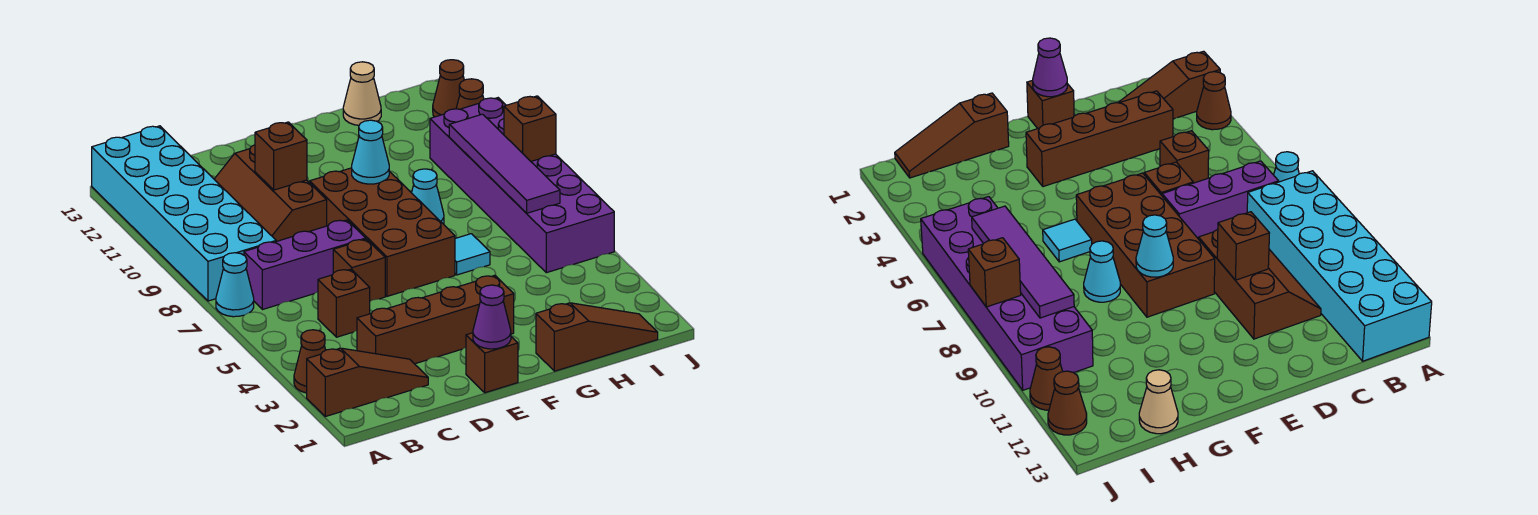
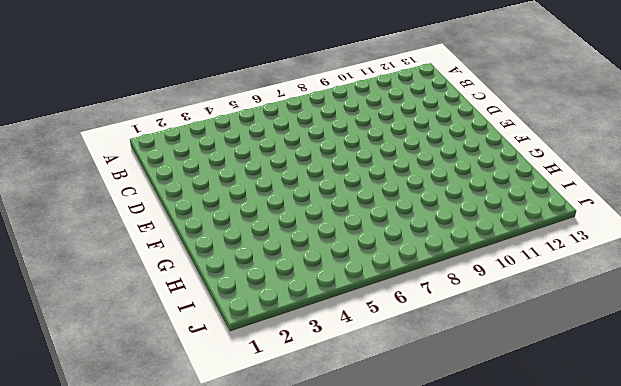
none -> brown slope A2:C2 level 1 top A
none -> brown cone A3 level 1
none -> cyan cone A7 level 1

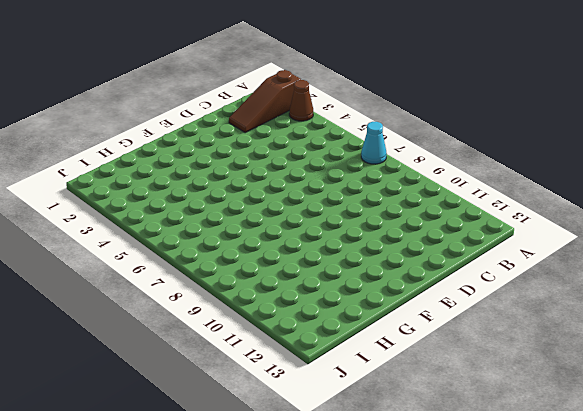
none -> cyan brick A8:B13 level 1
none -> purple brick B7:D7 level 1
none -> brown brick C3:F3 level 1

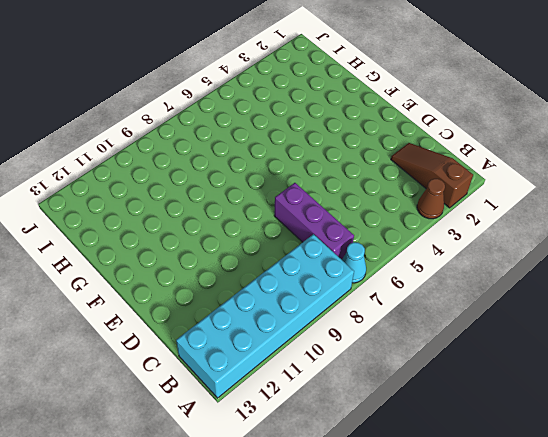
none -> brown brick C3:F3 level 1
none -> brown brick C5 level 1
none -> brown slope C9:D11 level 1 top D

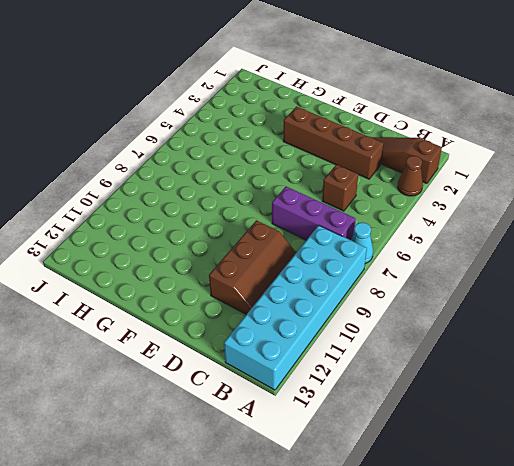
none -> brown brick D6 level 1
none -> brown brick E1 level 1
none -> brown brick E6:F9 level 1

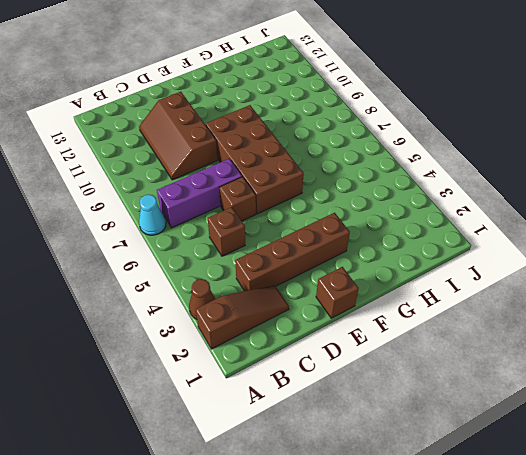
none -> cyan brick A8:B13 level 1
none -> brown slope G1:I1 level 1 top G
none -> cyan tile G6 level 1

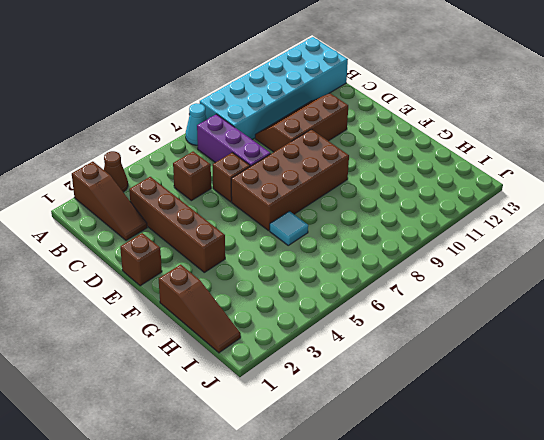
none -> cyan cone G8 level 1
none -> tan cone H13 level 1
none -> purple brick I5:J10 level 1

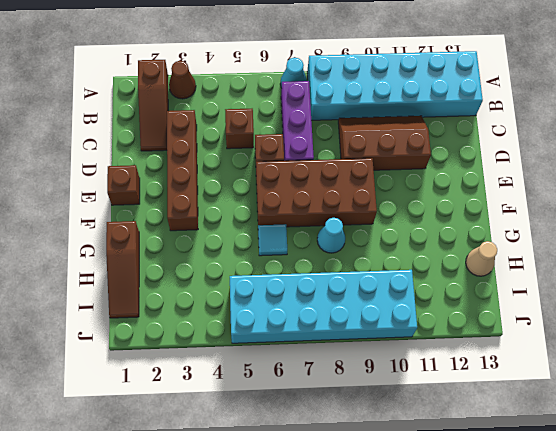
cyan brick I5:J10 level 1 -> purple brick I5:J10 level 1
none -> brown cone J11 level 1
none -> brown cone J12 level 1
none -> brown brick D10 level 2

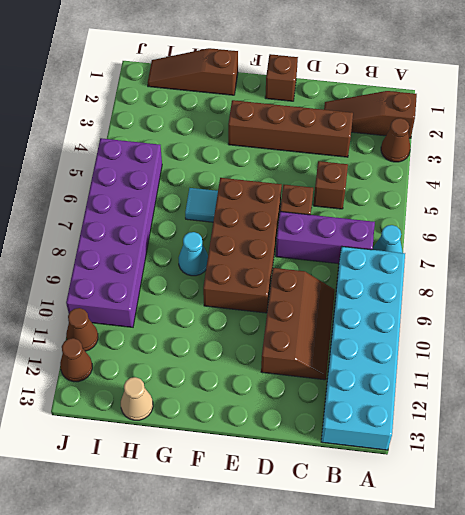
none -> brown brick D10 level 2
none -> purple cone E1 level 2
none -> cyan cone F9 level 2

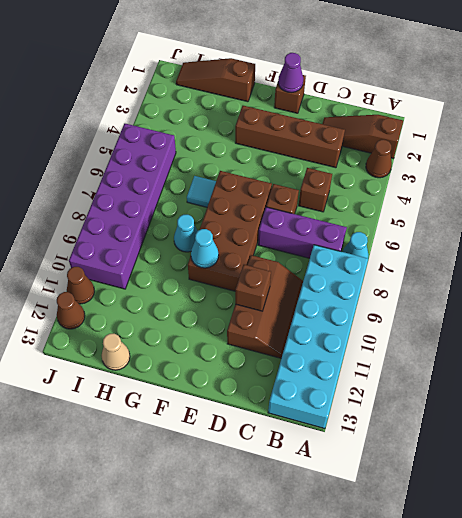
none -> purple tile I6:I9 level 2
none -> brown brick J8 level 2

